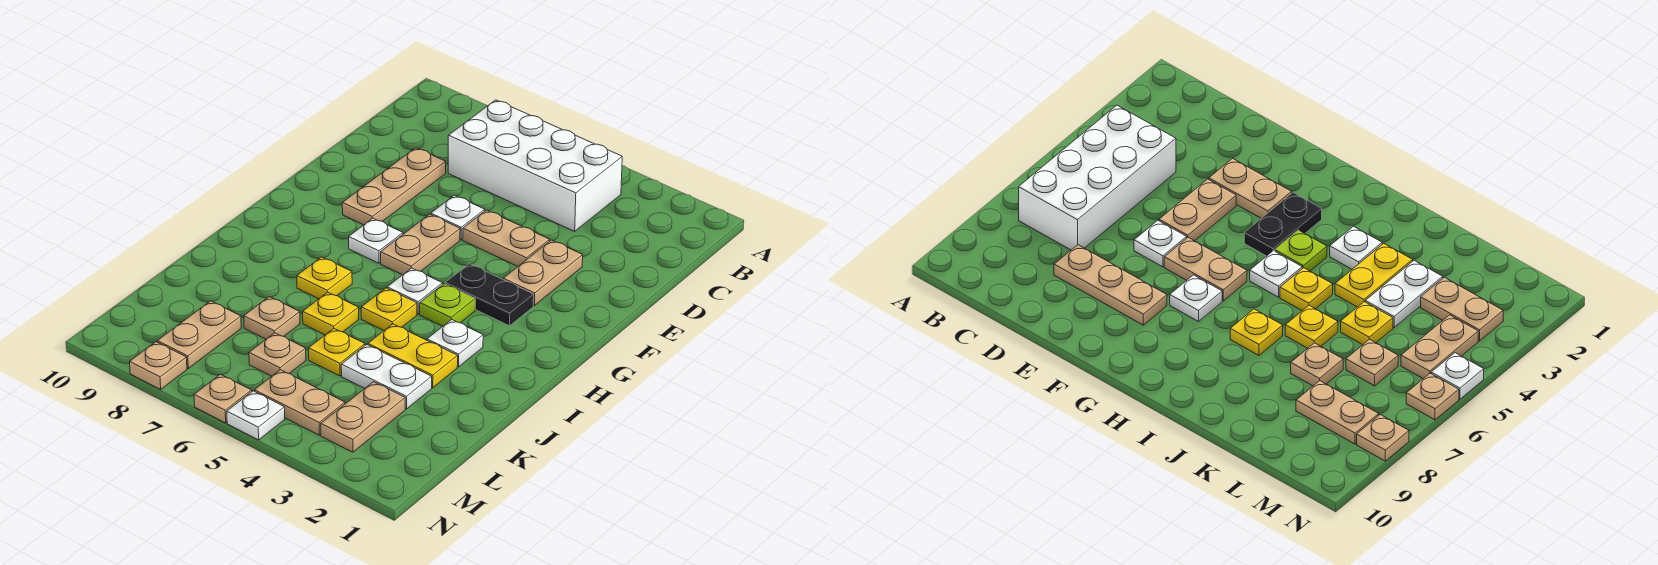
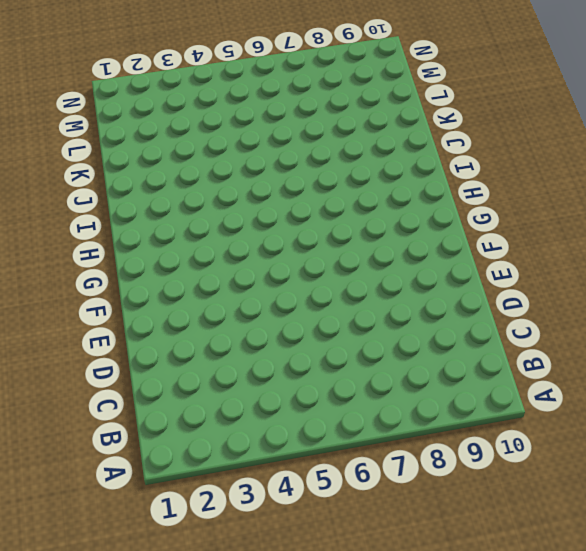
none -> white brick B4:C7 level 1
none -> tan plate D8:F8 level 1
none -> tan plate E3:F3 level 1

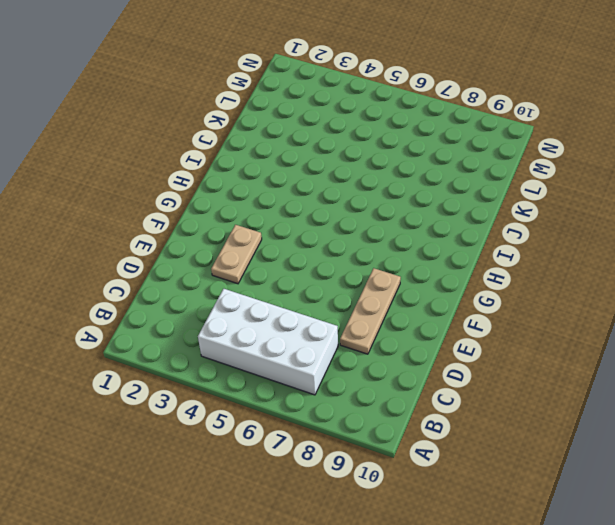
none -> tan plate E4:E5 level 1
none -> white plate E6 level 1
none -> tan plate F6:G6 level 1

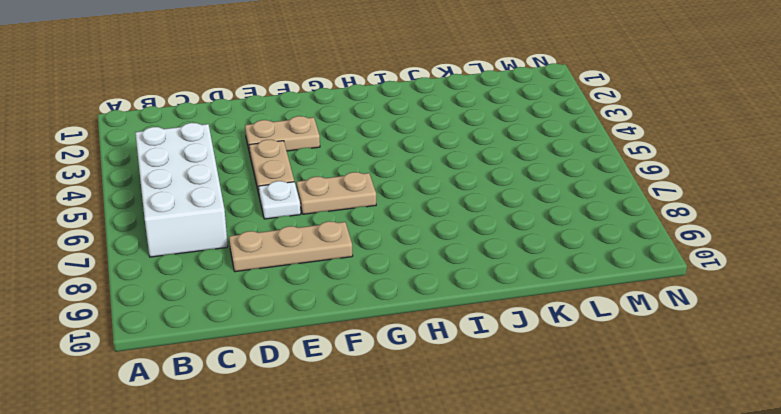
none -> black plate G3:G4 level 1
none -> white plate G7 level 1
none -> lime plate H4 level 1

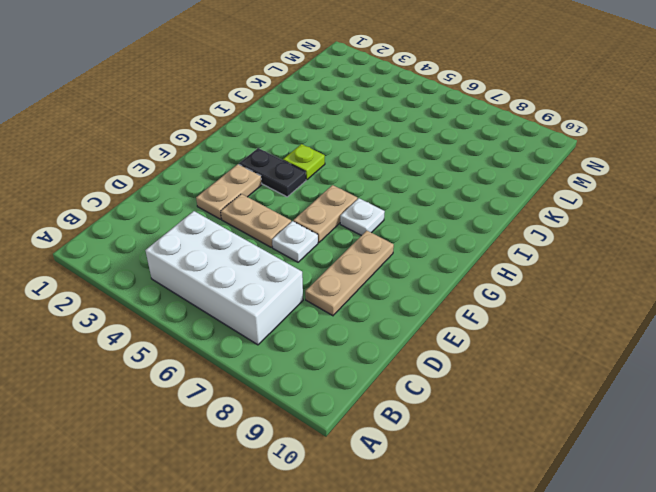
none -> white plate H5 level 1
none -> white plate I3 level 1
none -> yellow plate I5 level 1

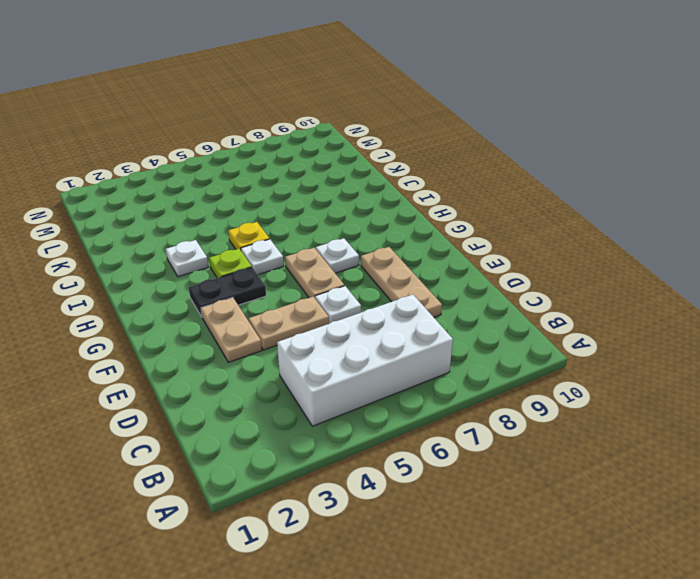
none -> yellow plate I7 level 1
none -> yellow plate J3:J4 level 1
none -> yellow plate J6 level 1

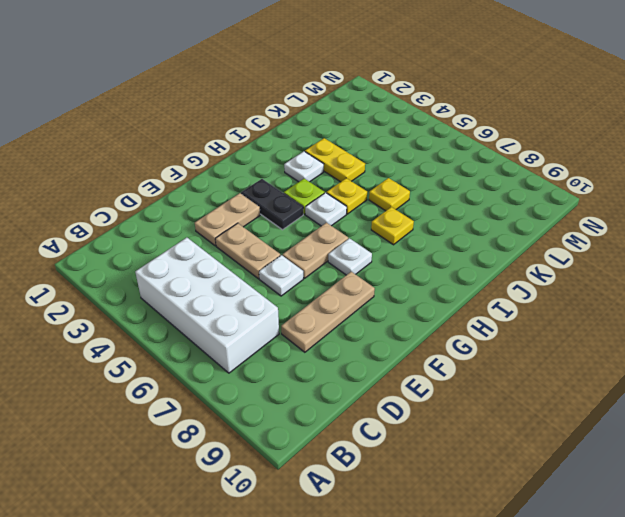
none -> white plate K3:K4 level 1
none -> yellow plate K5 level 1
none -> tan plate K7 level 1

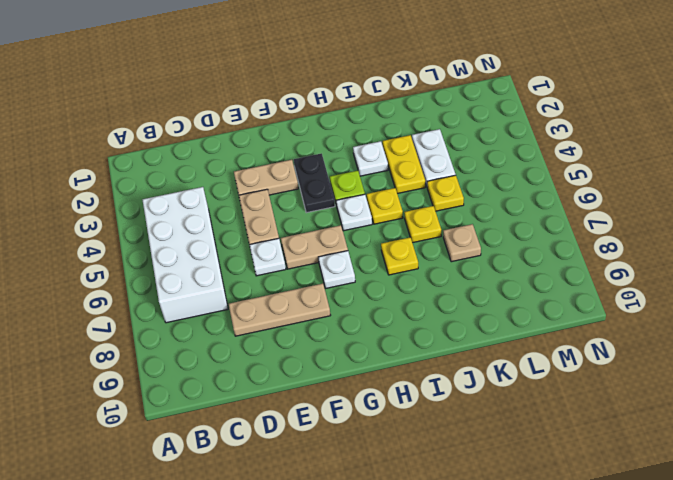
none -> tan plate L3:M3 level 1
none -> tan plate L6 level 1
none -> tan plate L8:M8 level 1

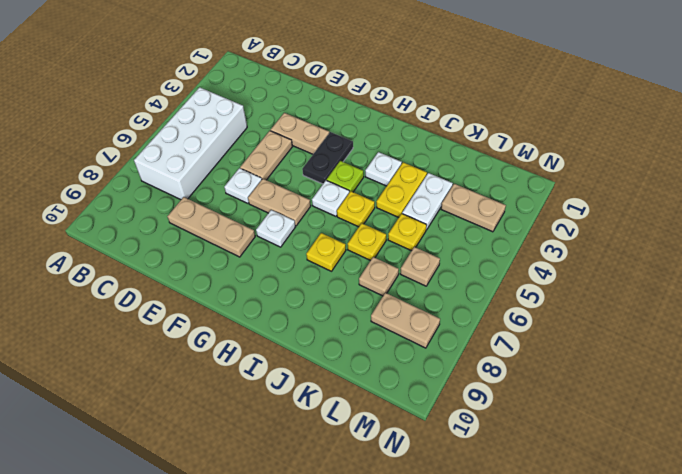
none -> tan plate M4:M5 level 1
none -> white plate N5 level 1
none -> tan plate N6 level 1

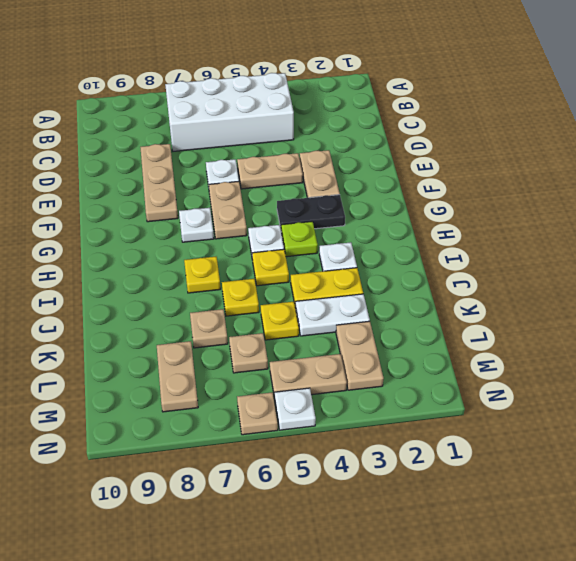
none -> tan plate N8 level 1

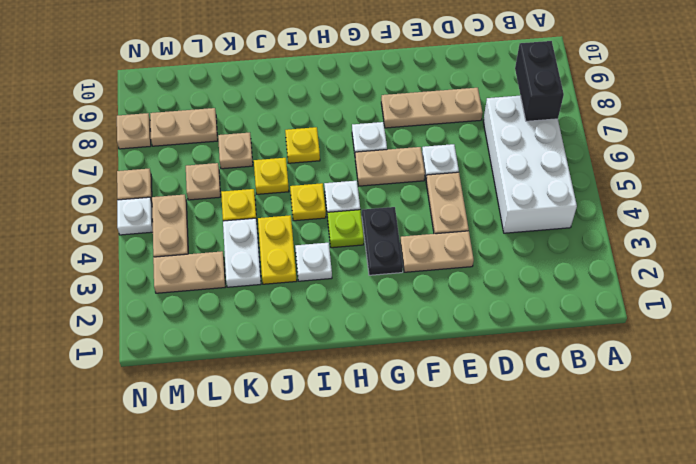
black brick B7:B8 level 2 -> none

